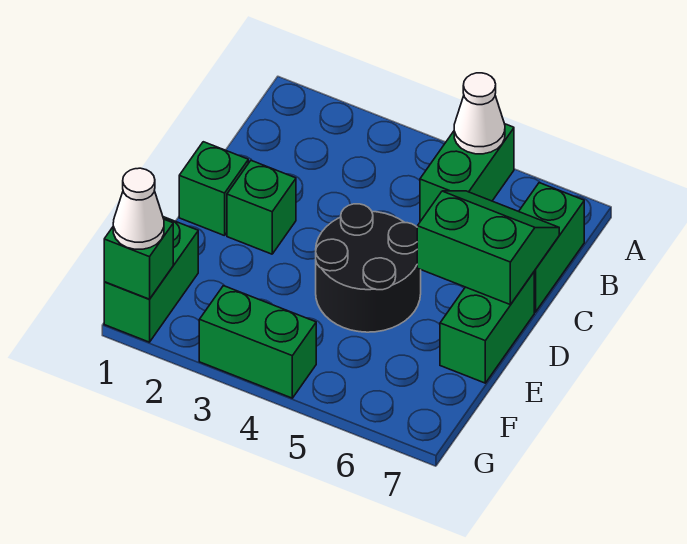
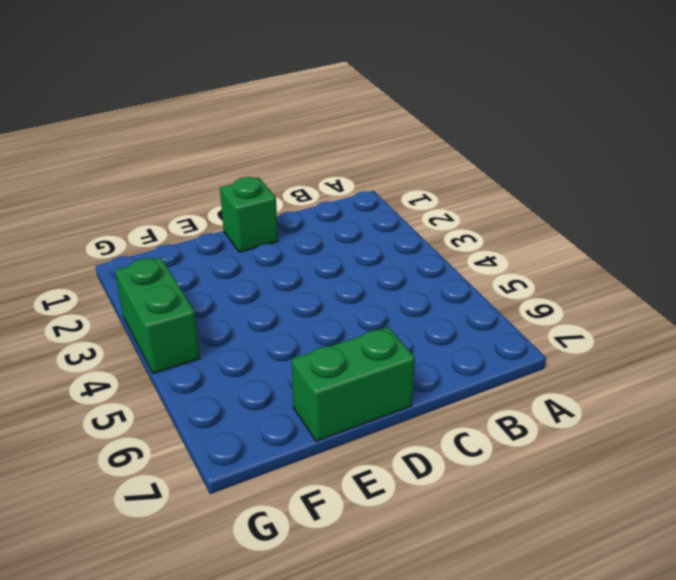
none -> green brick A5:B5 level 1
none -> green brick B7:C7 level 1
none -> green brick D2 level 1

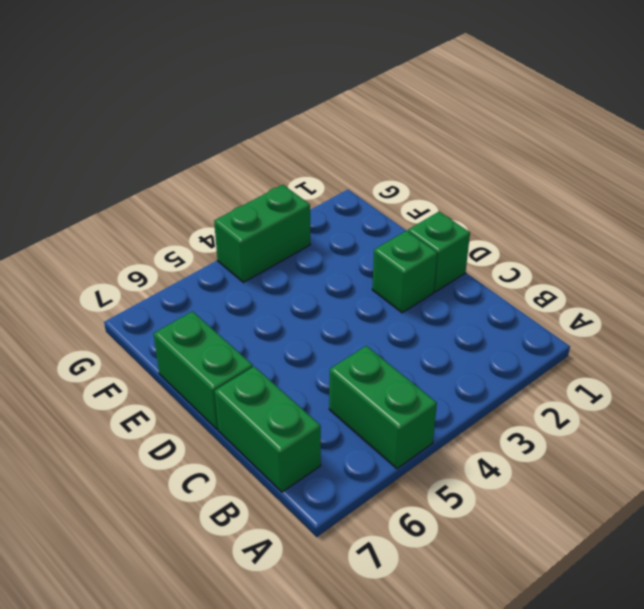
none -> black round brick D4:E5 level 1
none -> green brick F1:G1 level 1
none -> white cone A5 level 2

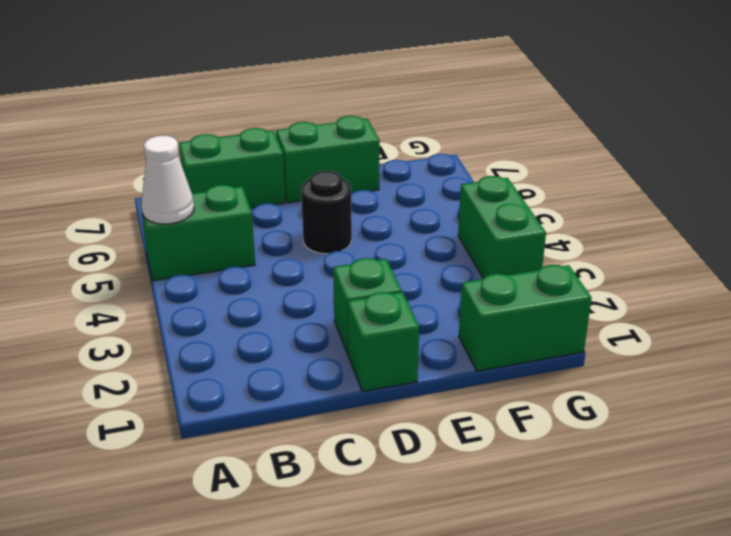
black round brick D5 level 1 -> black round brick D4:E5 level 1
none -> green slope C6:D7 level 2 top D
none -> green brick G1 level 2
none -> white cone G1 level 3

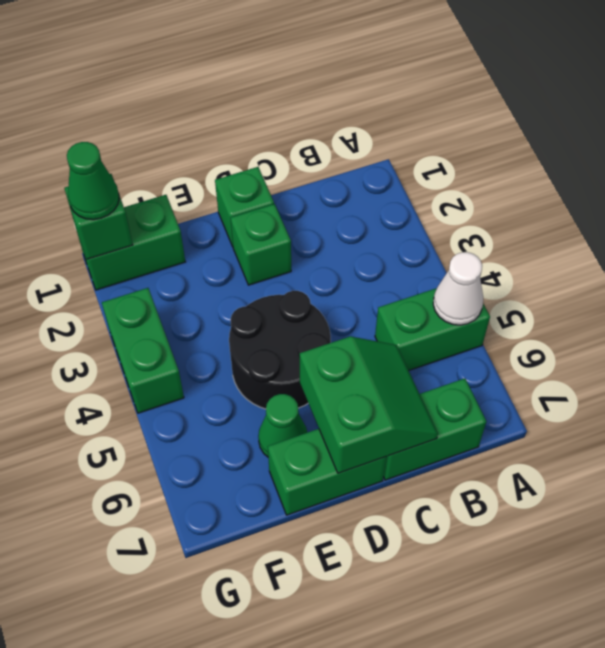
green cone E6 level 1 -> none
green cone G1 level 3 -> white cone G1 level 3

